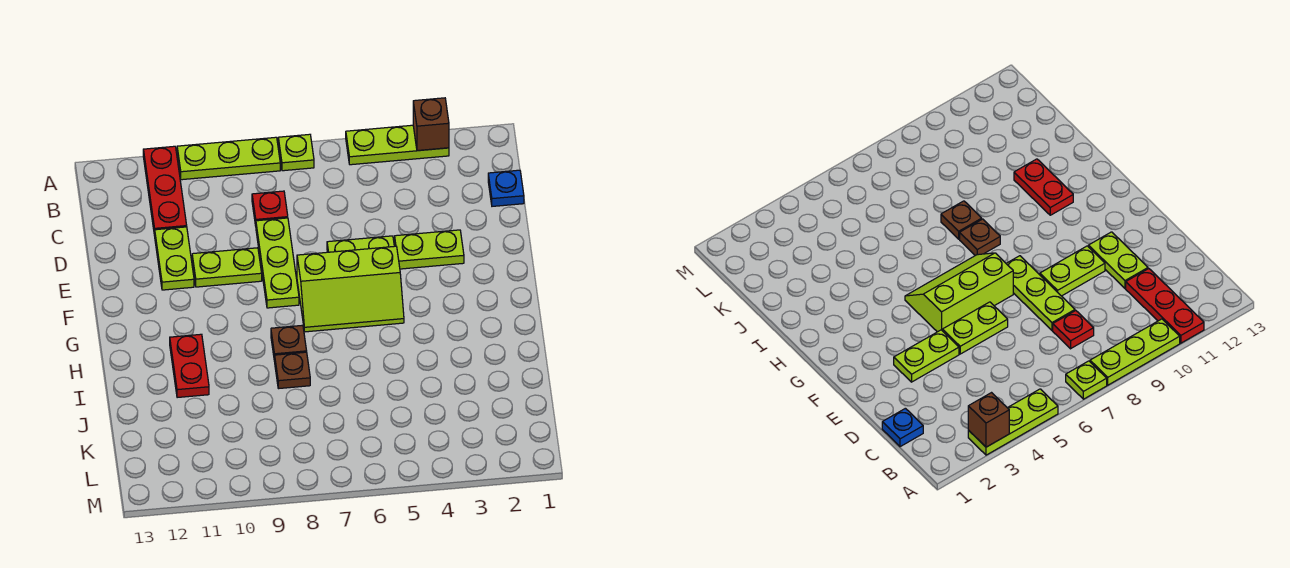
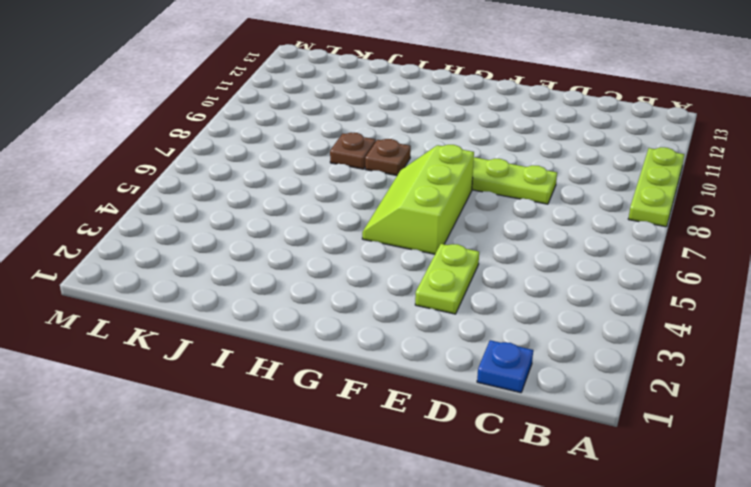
none -> lime plate A3:A5 level 1
none -> lime plate A7 level 1
none -> red plate A11:C11 level 1

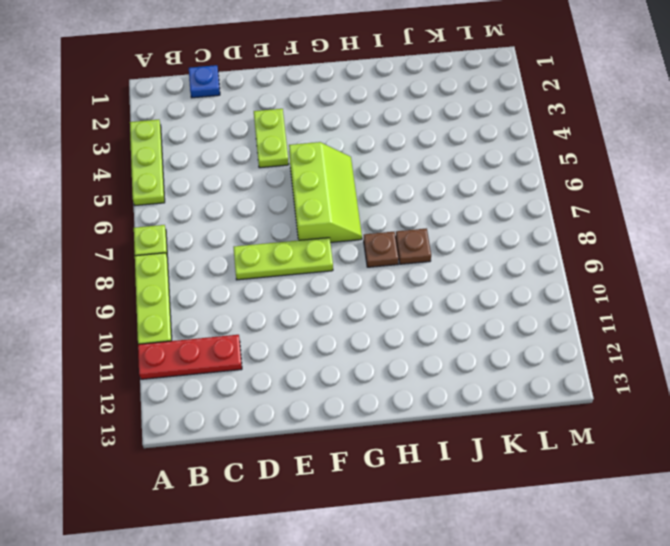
none -> red plate C8 level 1
none -> lime plate D11:E11 level 1
none -> lime plate E5:E6 level 1

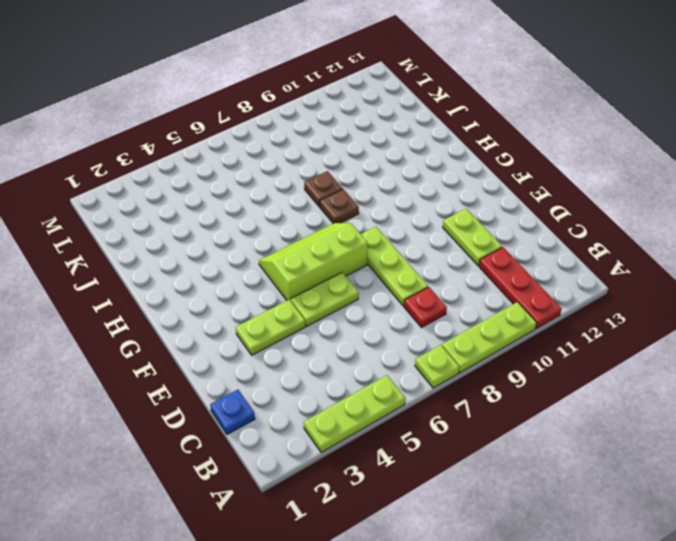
none -> lime plate E9:E10 level 1
none -> red plate H11:I11 level 1
none -> brown brick A3 level 2

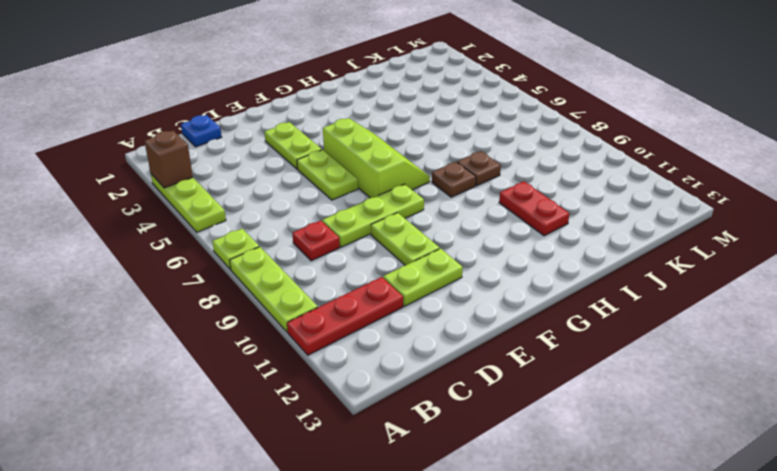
red plate I10:I11 level 1 -> red plate H11:I11 level 1

